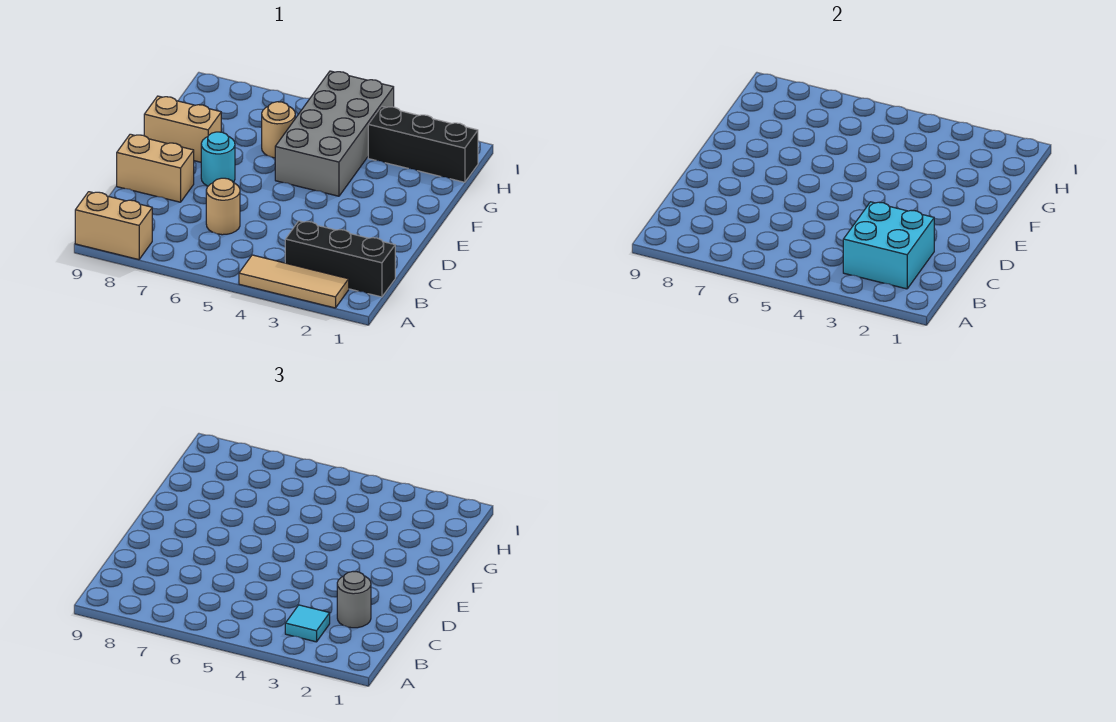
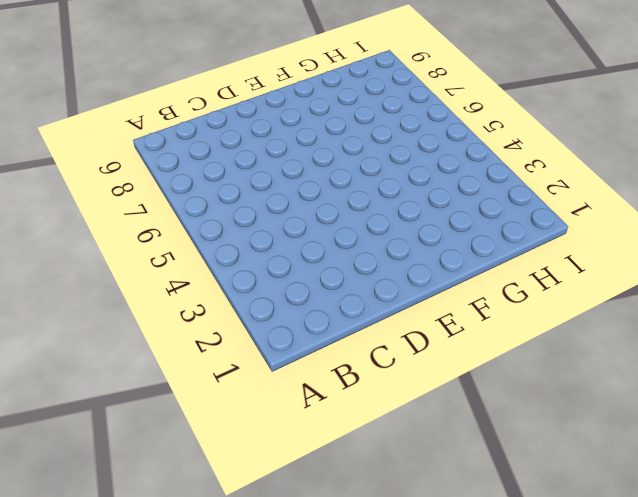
none -> tan tile A2:A4 level 1
none -> tan brick A8:A9 level 1
none -> black brick B1:B3 level 1

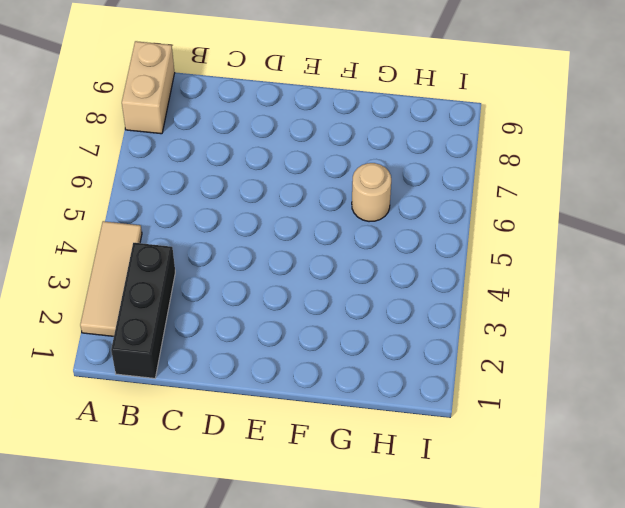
none -> tan round brick C6 level 1
none -> tan brick D8:D9 level 1
none -> cyan round brick E7 level 1

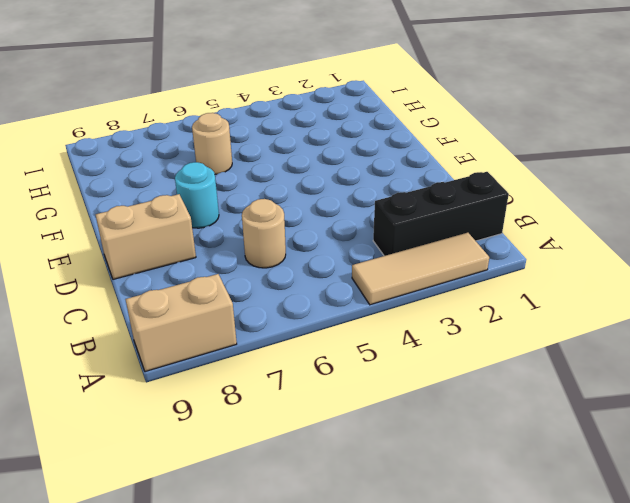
none -> grey brick F4:I5 level 1
none -> tan brick F8:F9 level 1
none -> black brick H1:H3 level 1

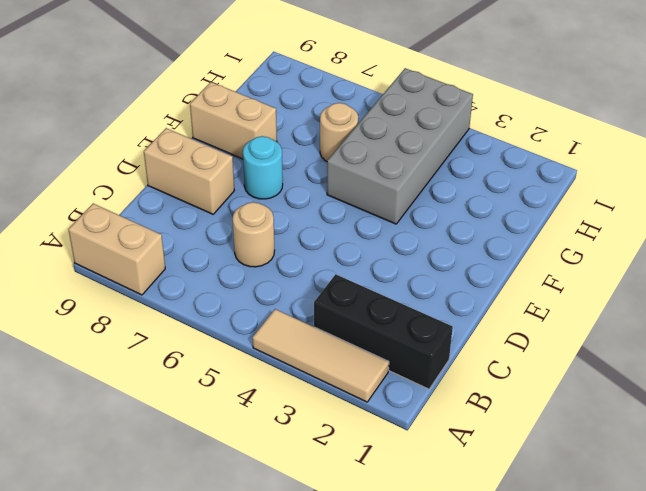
none -> black brick H1:H3 level 1
none -> cyan brick B2:C3 level 2
none -> cyan tile B3 level 3

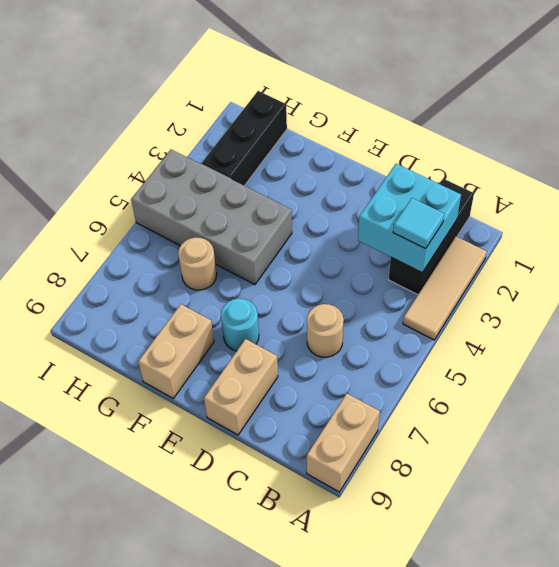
none -> grey round brick C2 level 3

